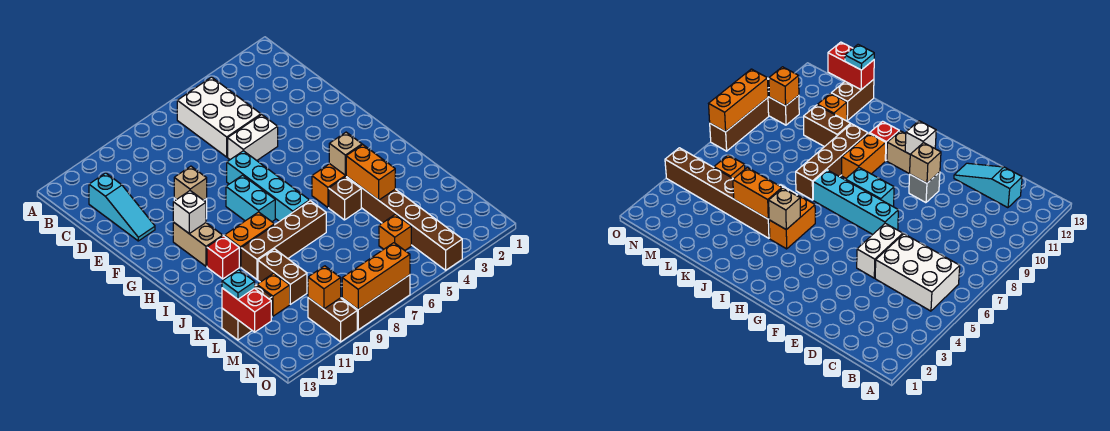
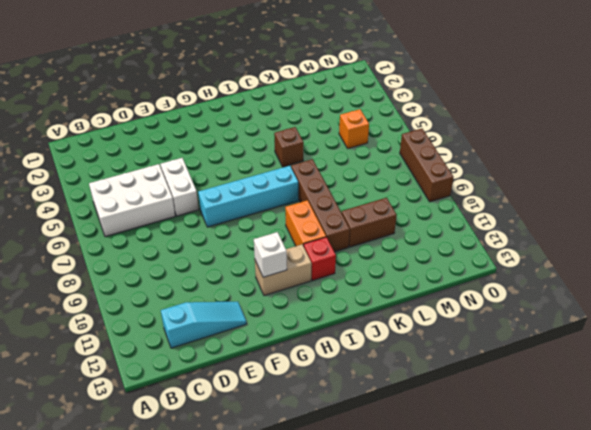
none -> grey brick F10 level 1
none -> cyan brick G8:H8 level 1
none -> orange brick I4:I5 level 1

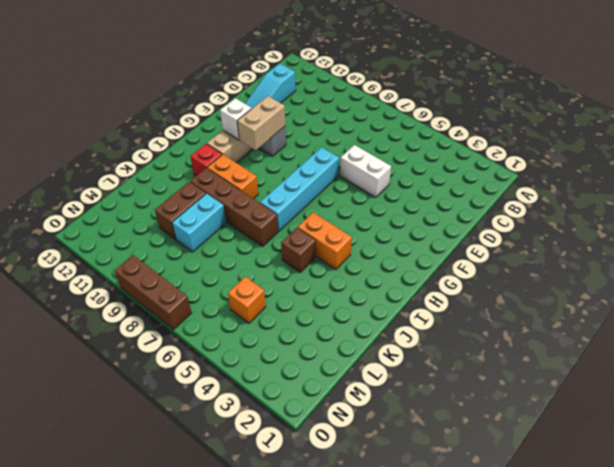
tan brick F10:G10 level 2 -> tan brick F10 level 2
cyan brick K9:L9 level 1 -> cyan brick G8:H8 level 1
none -> white brick B5:D6 level 1
none -> brown brick J4:O4 level 1
none -> orange brick L11 level 1

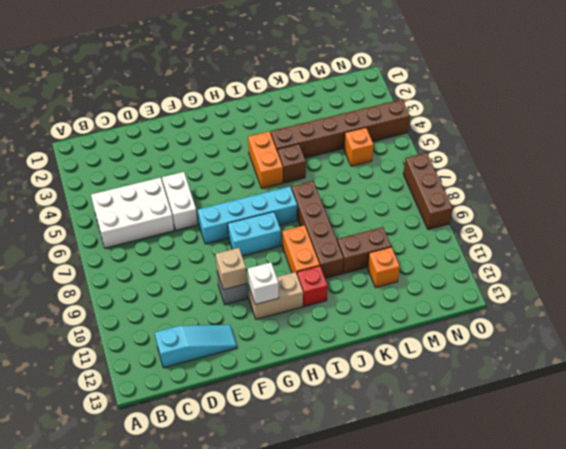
none -> brown brick L12:L13 level 1
none -> brown brick N10:O10 level 1
none -> tan brick I4 level 2

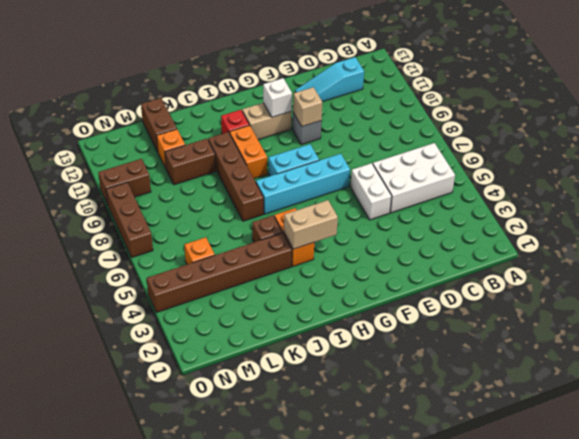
tan brick H4:I4 level 2 -> tan brick I4 level 2
none -> orange brick J4:K4 level 2
none -> red brick L13:M13 level 2
none -> orange brick N10 level 2

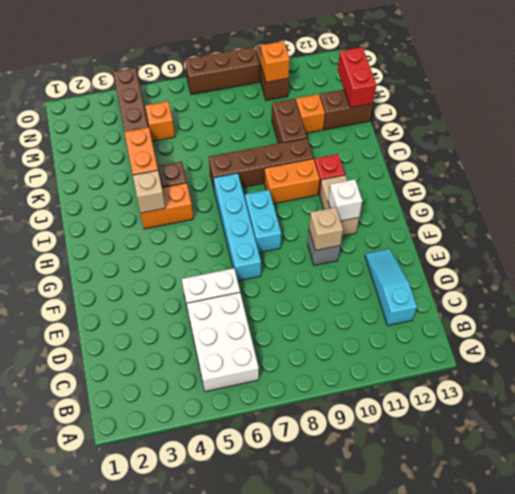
none -> orange brick O7:O9 level 2
none -> cyan plate L13 level 3

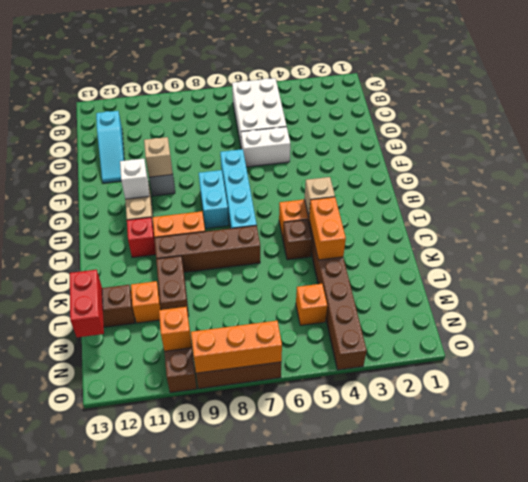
none -> cyan plate L13 level 3

